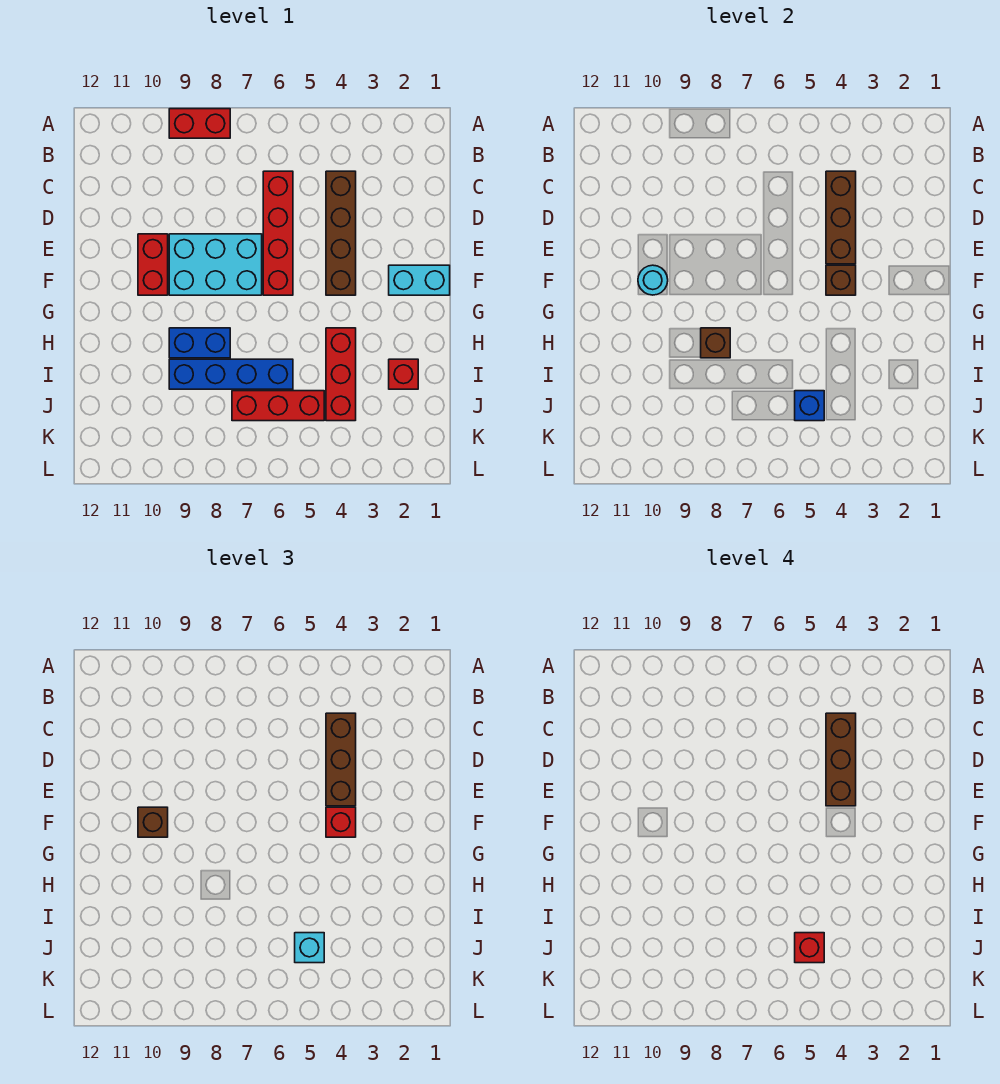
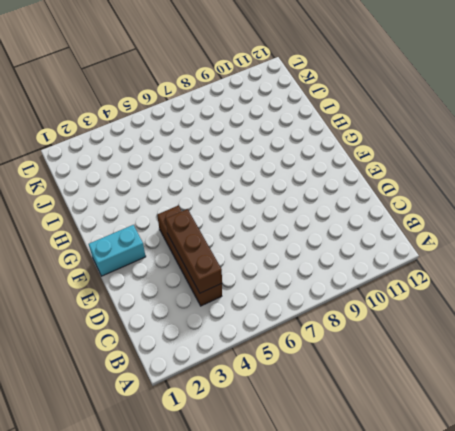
none -> red brick A8:A9 level 1
none -> red brick C6:F6 level 1
none -> cyan brick E7:F9 level 1

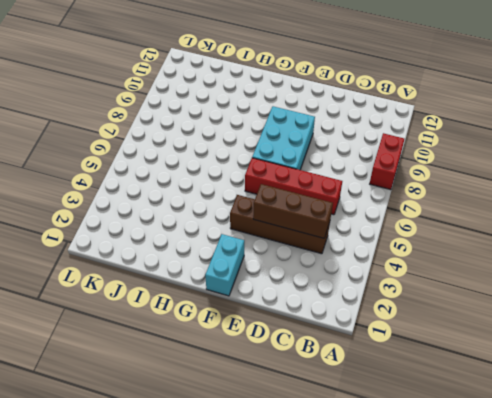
none -> red brick E10:F10 level 1
none -> red brick H4:J4 level 1
none -> blue brick H8:H9 level 1

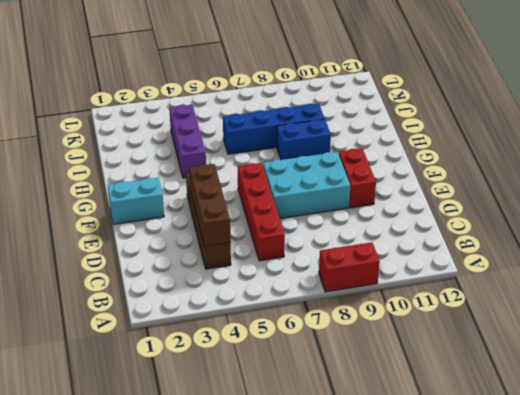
purple brick H4:J4 level 1 -> red brick H4:J4 level 1
none -> red brick I2 level 1
none -> red brick J5:J7 level 1
none -> brown brick F4 level 2

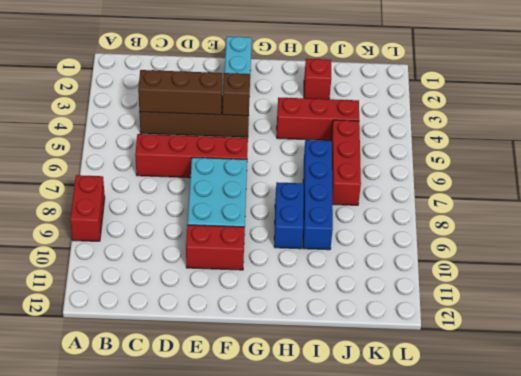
none -> cyan round brick F10 level 2
none -> brown brick H8 level 2
none -> blue brick J5 level 2

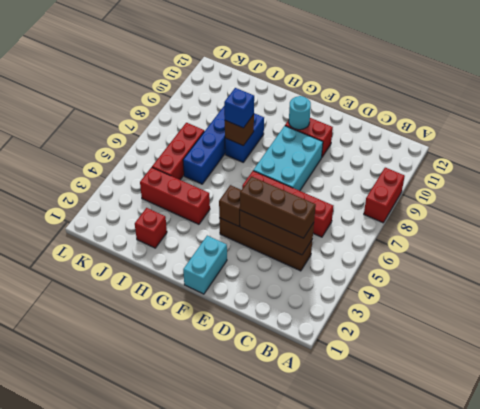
blue brick H8 level 3 -> blue brick J5 level 2
none -> red brick F4 level 3
none -> brown brick F10 level 3
none -> cyan brick J5 level 3

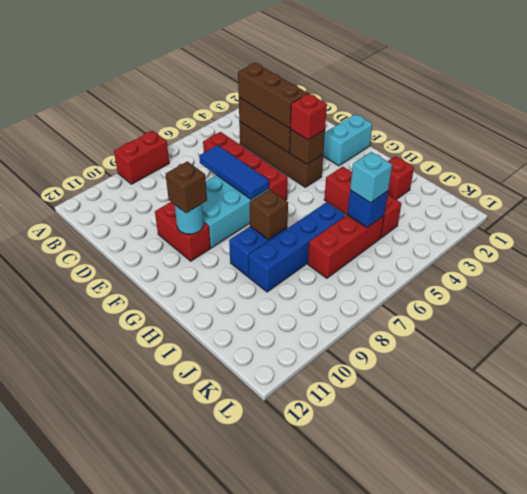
blue tile D7:F7 level 2 -> none
none -> brown brick C4:E4 level 4
none -> red brick J5 level 4

